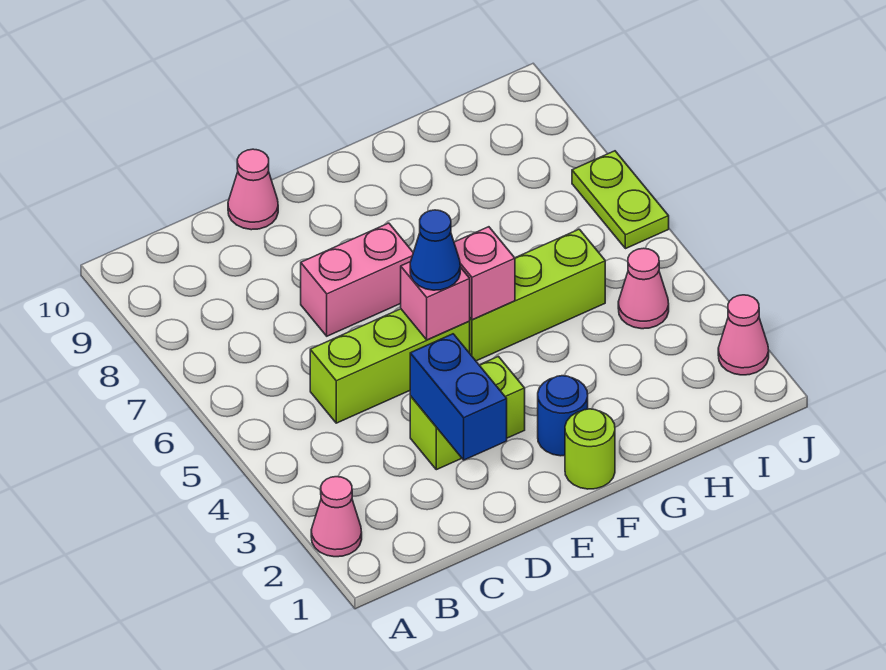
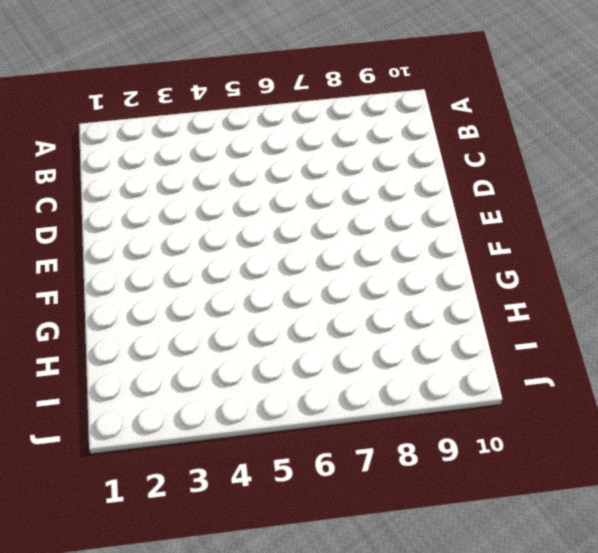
none -> pink cone A2 level 1
none -> lime brick C5:E5 level 1
none -> lime brick D3:E3 level 1

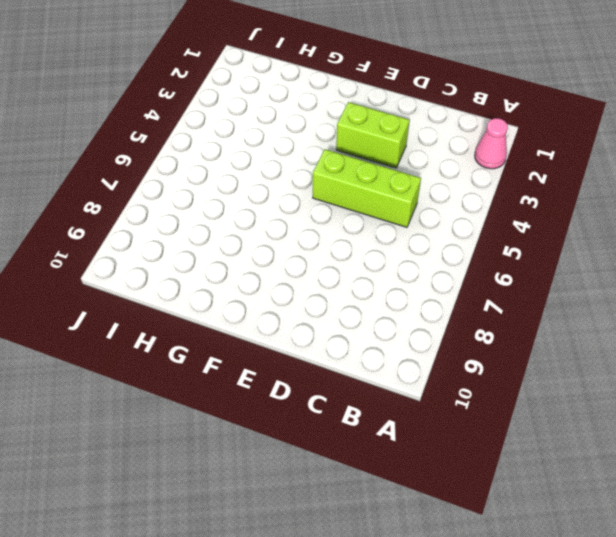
none -> pink brick D7:E7 level 1
none -> pink cone D10 level 1
none -> lime round brick F1 level 1

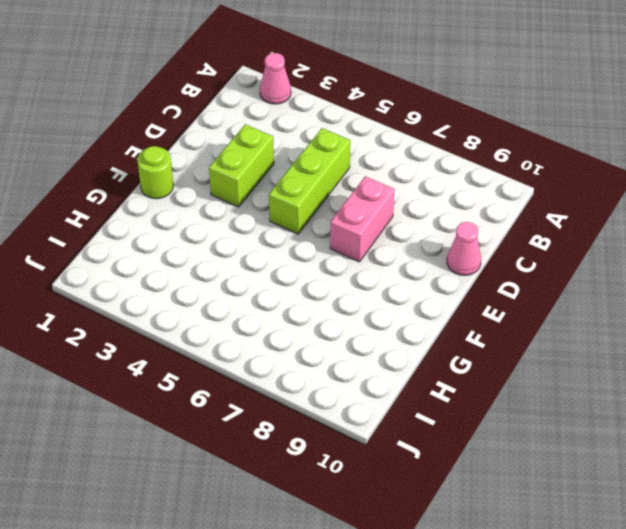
none -> blue round brick F2 level 1
none -> lime brick F5:H5 level 1
none -> pink cone I4 level 1

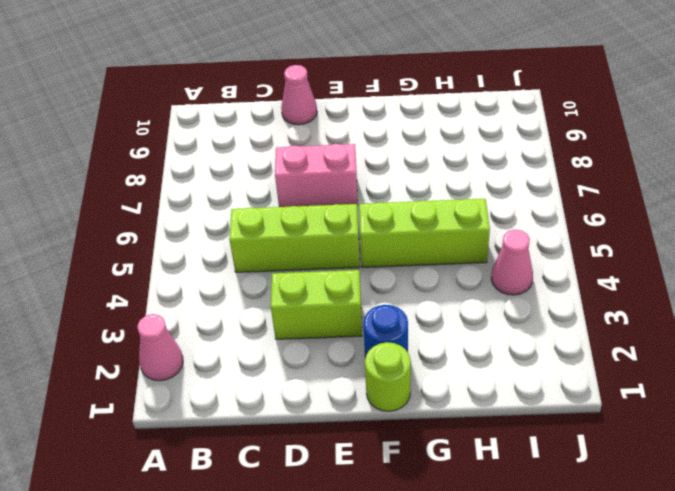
none -> pink cone J2 level 1
none -> lime plate J6:J7 level 1
none -> blue brick D2:D3 level 2

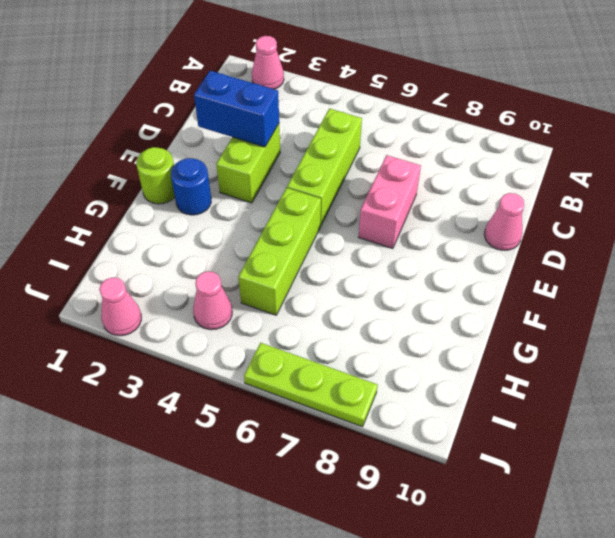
lime plate J6:J8 level 1 -> lime plate J6:J7 level 1
none -> pink brick E5 level 2
none -> pink brick F5 level 2
none -> blue cone E5 level 3

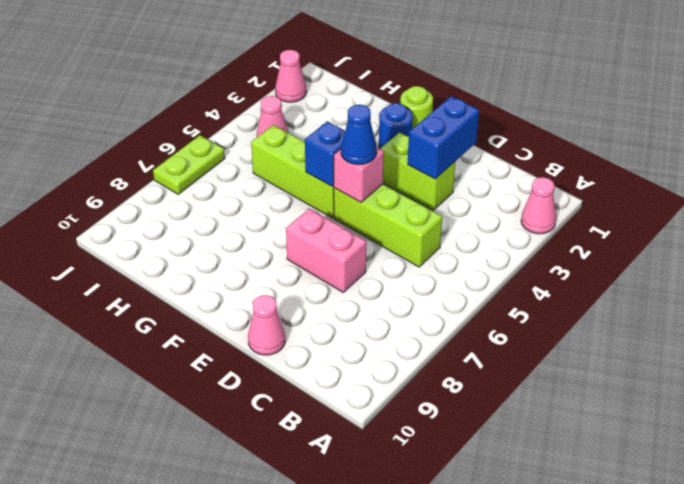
blue brick F5 level 2 -> pink brick F5 level 2

